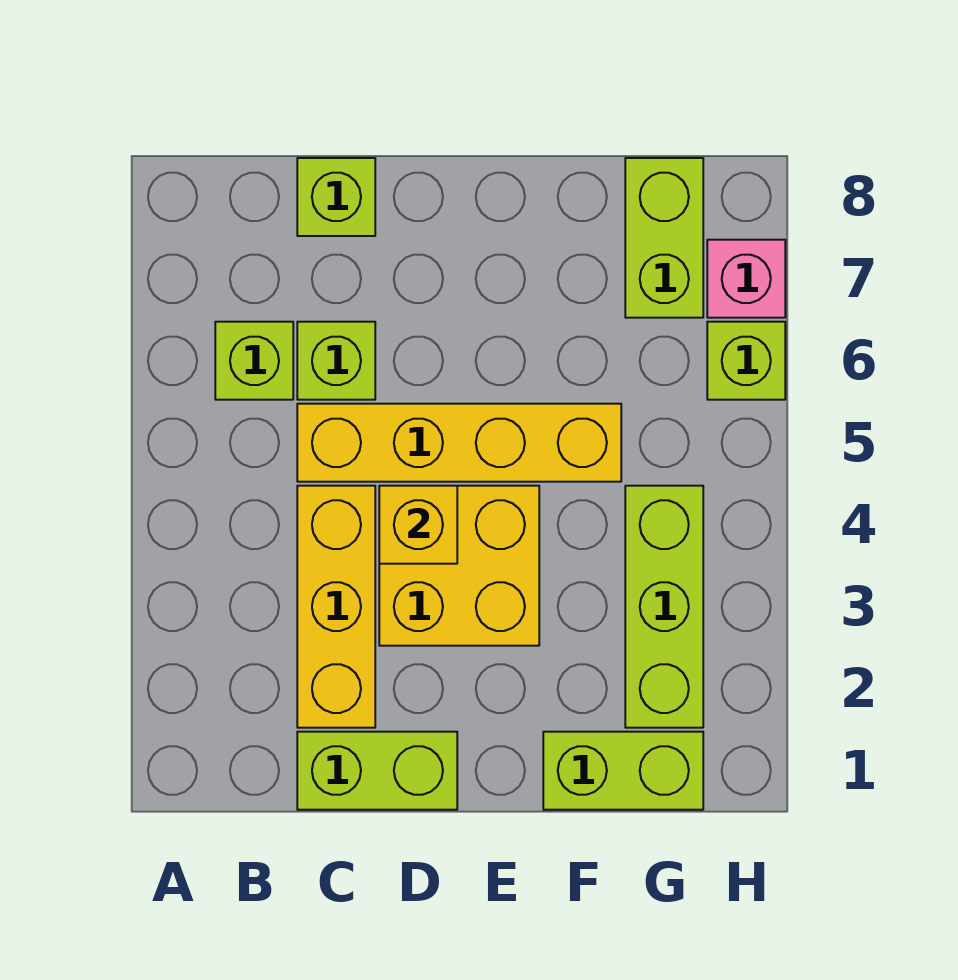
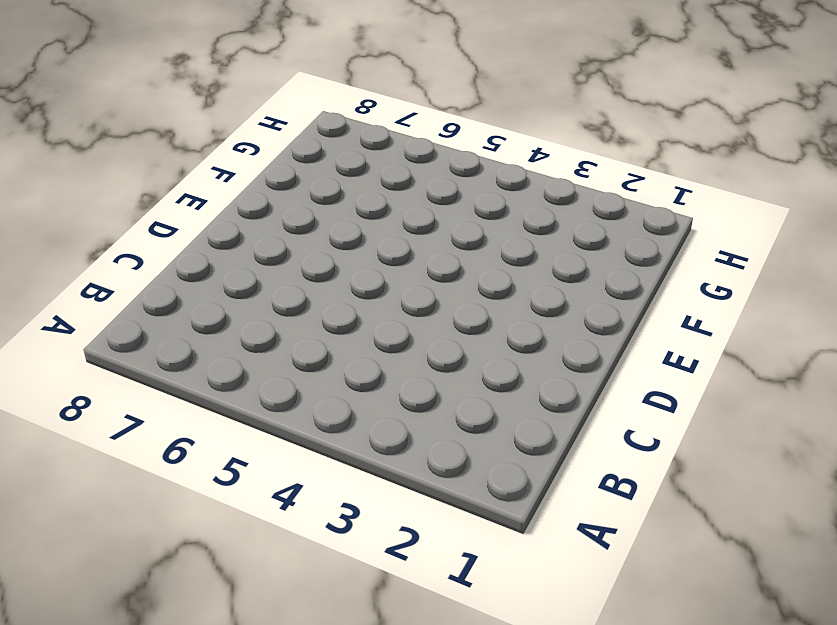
none -> lime brick B6 level 1
none -> lime brick C1:D1 level 1
none -> yellow brick C2:C4 level 1

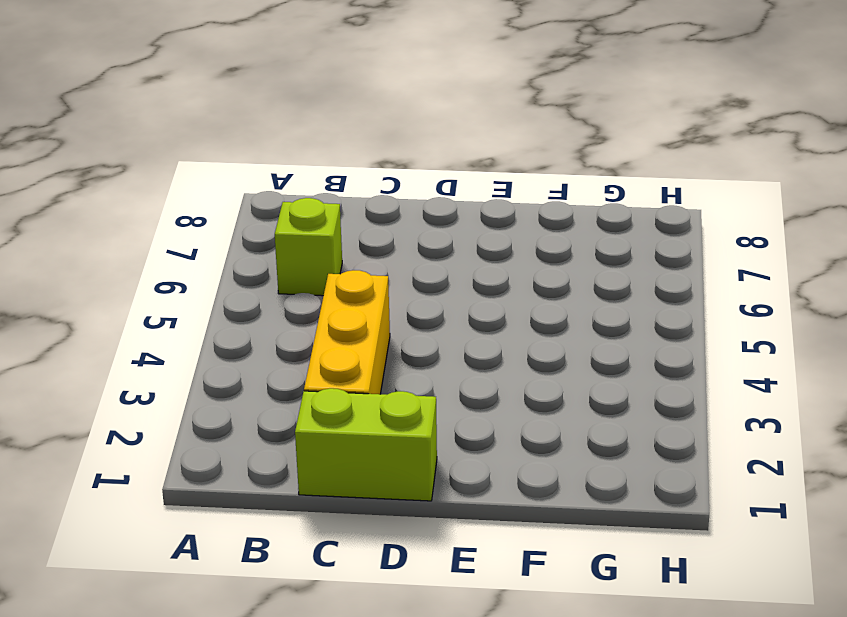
none -> yellow brick C5:F5 level 1
none -> lime brick C6 level 1
none -> lime brick C8 level 1

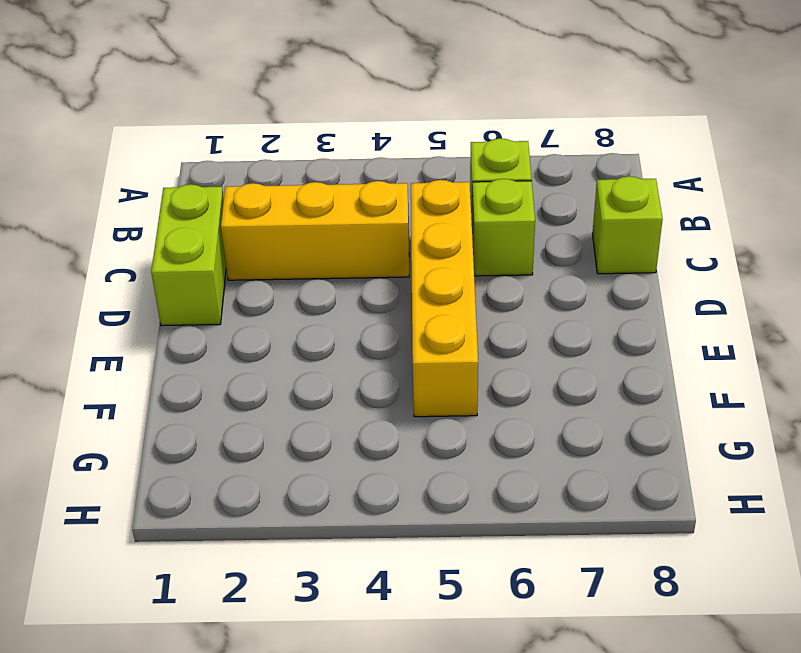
none -> yellow brick D3:E4 level 1
none -> lime brick F1:G1 level 1
none -> lime brick G2:G4 level 1

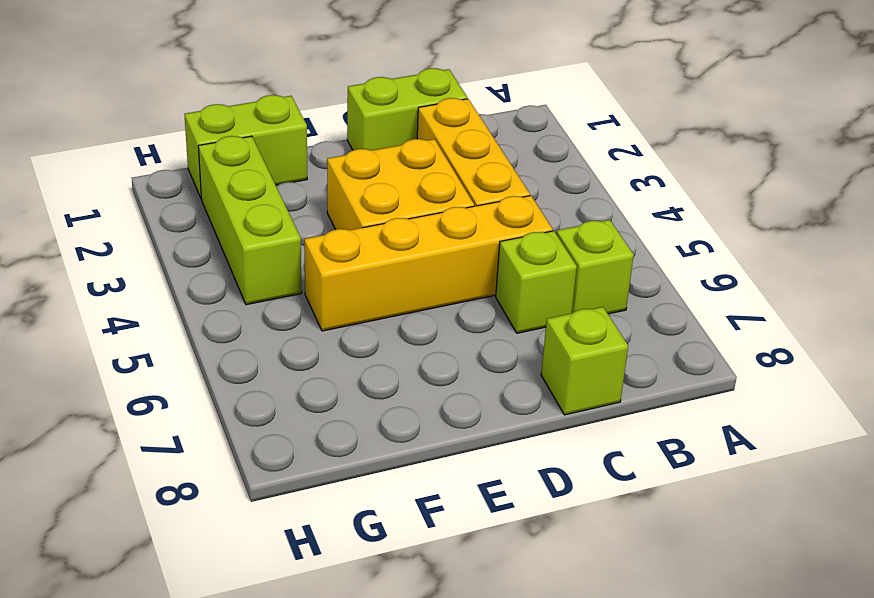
none -> lime brick G7:G8 level 1
none -> lime brick H6 level 1
none -> pink brick H7 level 1

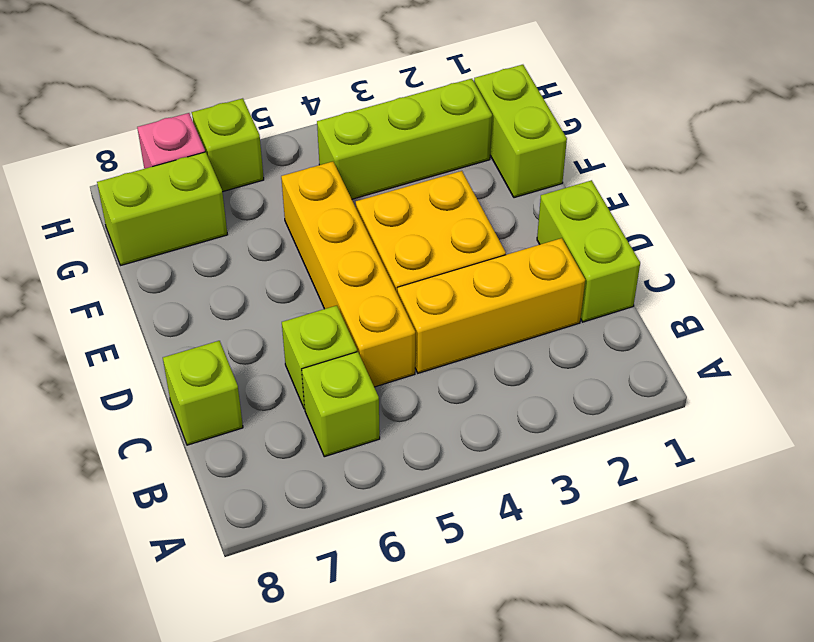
none -> yellow brick D4 level 2

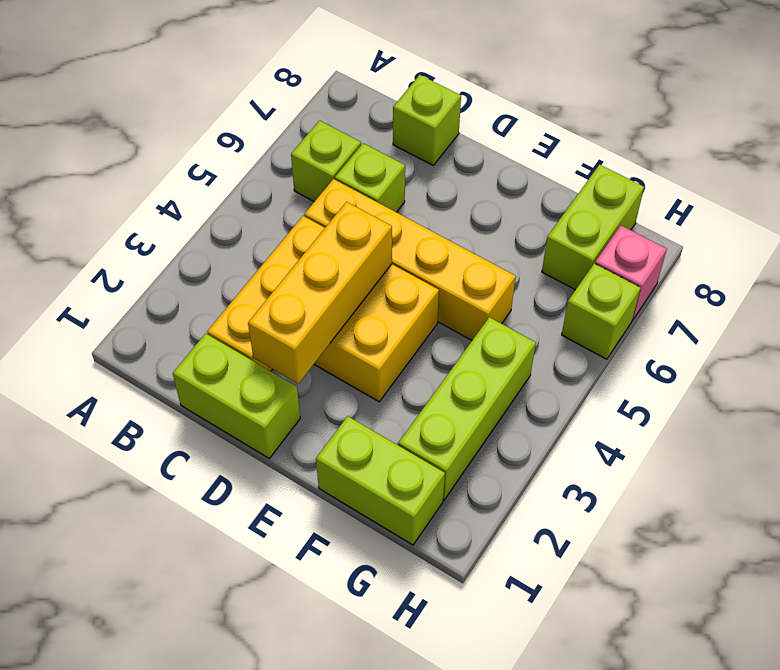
yellow brick D2:D4 level 2 -> yellow brick D4 level 2

